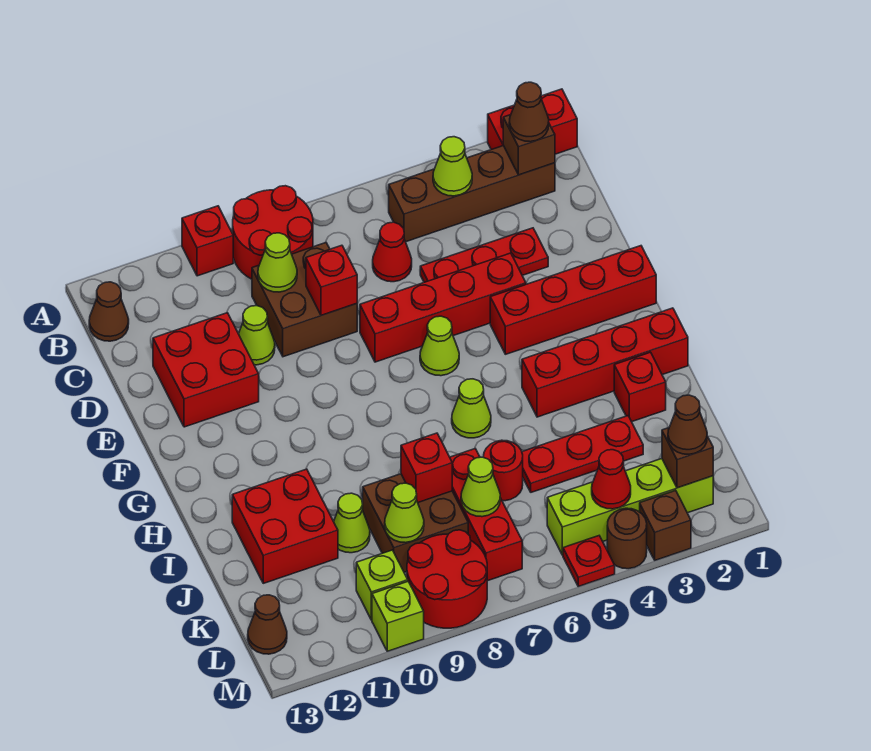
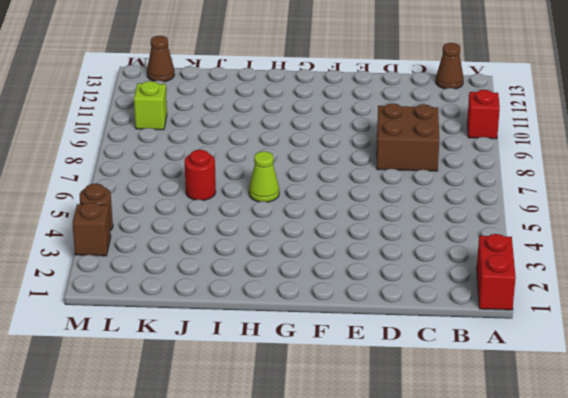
none -> red round brick A8:B9 level 1
none -> brown brick B2:B5 level 1
none -> red cone C6 level 1
none -> red plate D3:D5 level 1

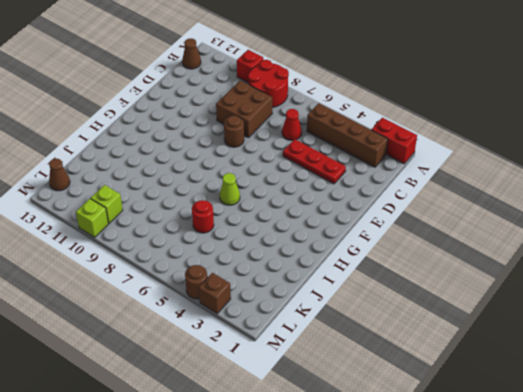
brown round brick E8 level 1 -> none
none -> lime cone D10 level 1
none -> red brick D11:E12 level 1
none -> red brick E4:E7 level 1
none -> red brick F1:F4 level 1

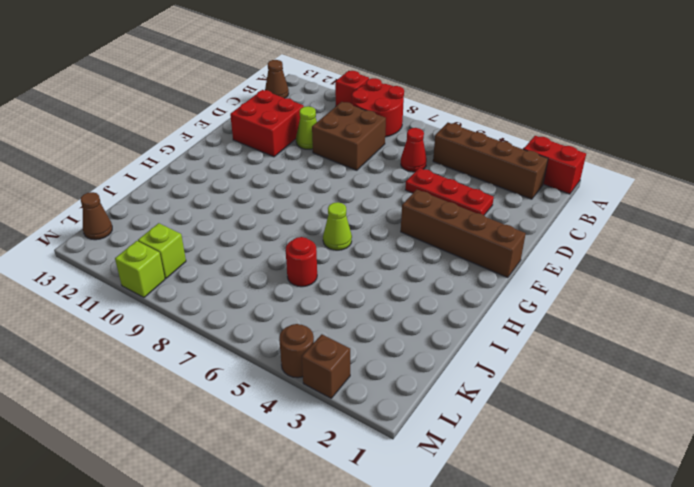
brown brick F1:F4 level 1 -> red brick F1:F4 level 1
none -> red brick E4:E7 level 1
none -> lime cone F6 level 1
none -> red brick H1:H4 level 1
none -> red brick I2 level 1

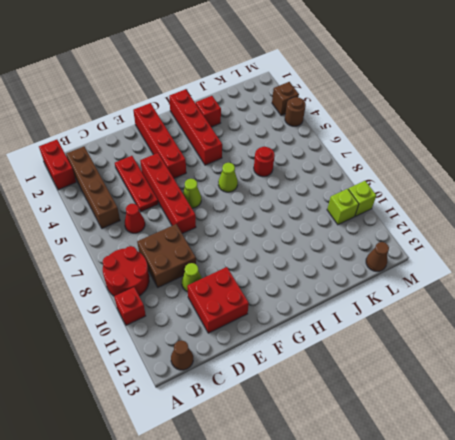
none -> red brick I11:J12 level 1
none -> red plate J3:J5 level 1
none -> red brick J7:L7 level 1
none -> brown brick J8:K9 level 1

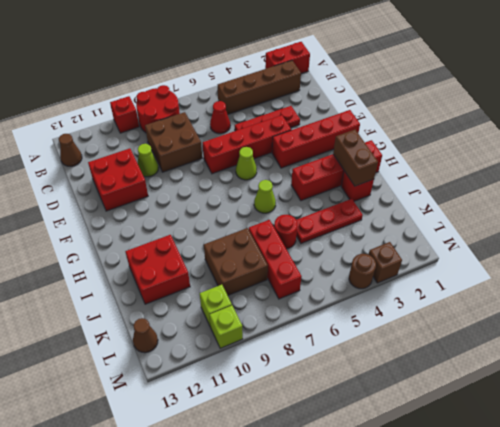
brown brick H2:I2 level 2 -> none
none -> lime cone J10 level 1
none -> lime brick L2:L5 level 1
none -> red round brick L8:M9 level 1
none -> red plate M5 level 1

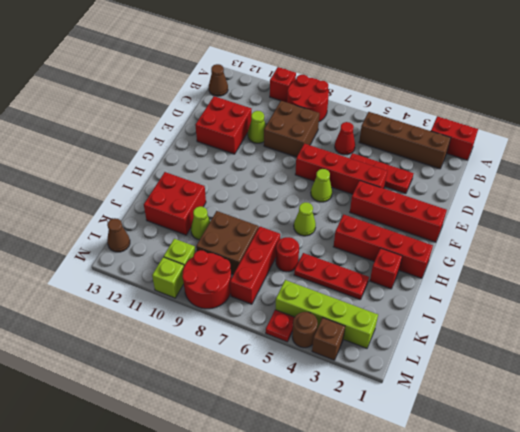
none -> brown brick B2 level 2
none -> lime cone B4 level 2
none -> lime cone C9 level 2
none -> red brick D8 level 2

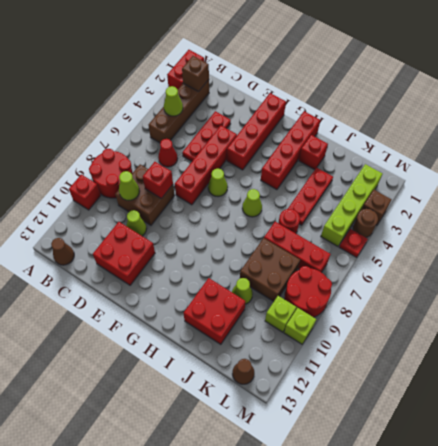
none -> red brick J8 level 2
none -> lime cone K7 level 2
none -> lime cone K9 level 2
none -> brown brick L2 level 2

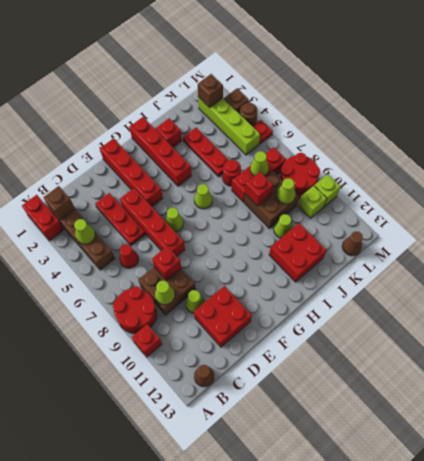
none -> red cone L4 level 2
none -> brown cone B2 level 3
none -> brown cone L2 level 3

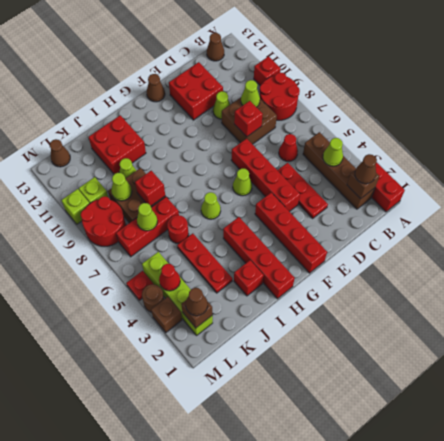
brown cone F13 level 1 -> none

